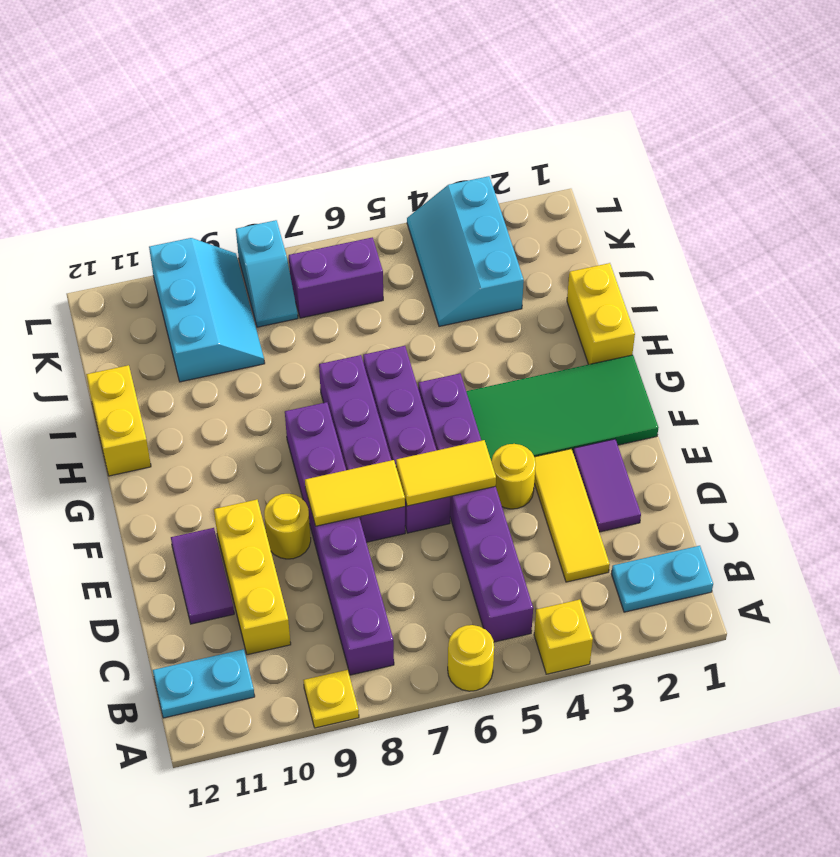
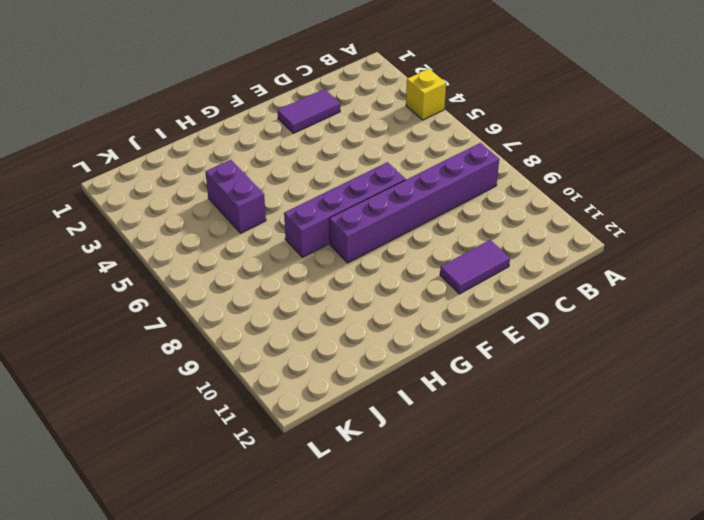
purple brick I4:I5 level 1 -> purple brick K6:K7 level 1
none -> yellow round brick A6 level 1
none -> yellow plate A9 level 1
none -> cyan plate B1:B2 level 1

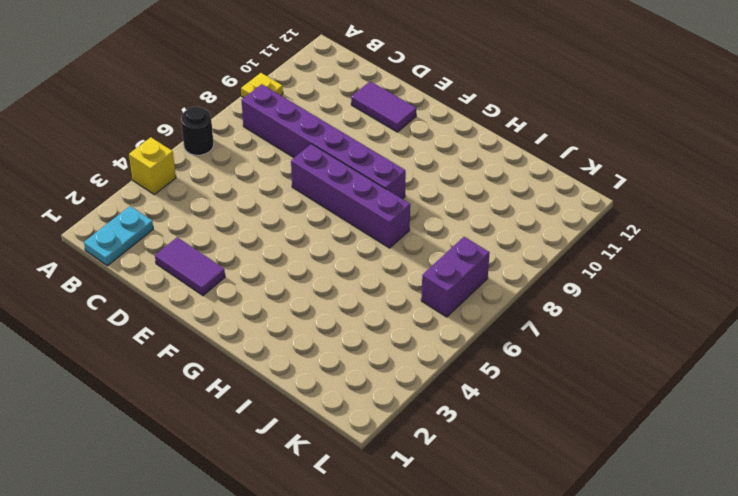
black round brick A6 level 1 -> yellow round brick A6 level 1
none -> purple brick B5:G5 level 1
none -> cyan plate B11:B12 level 1
none -> yellow tile C3:E3 level 1

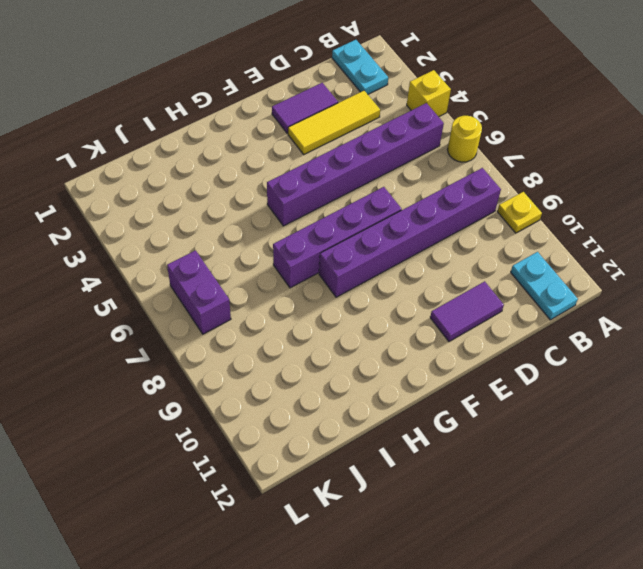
none -> yellow brick C10:E10 level 1
none -> yellow round brick E4 level 1
none -> purple brick E6:H6 level 1

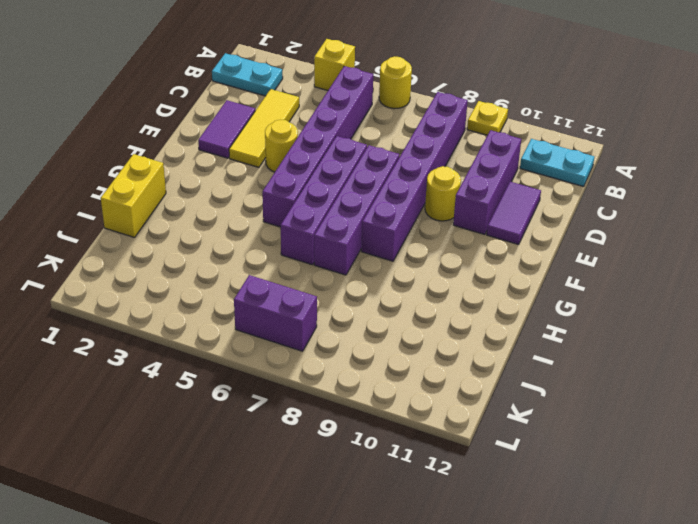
purple brick C10:E10 level 1 -> yellow brick C10:E10 level 1
none -> green tile F1:G4 level 1
none -> yellow brick H12:I12 level 1
none -> cyan slope J3:L4 level 1 top 3

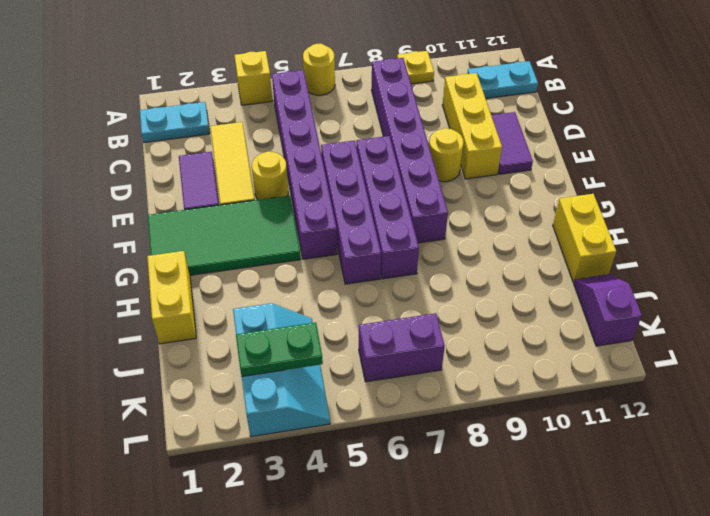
purple slope J12:K12 level 1 top K -> none
green plate K3:K4 level 2 -> none
none -> cyan slope J9:L10 level 1 top 10
none -> cyan slope K8:L8 level 1 top L
none -> yellow tile E5:E6 level 2

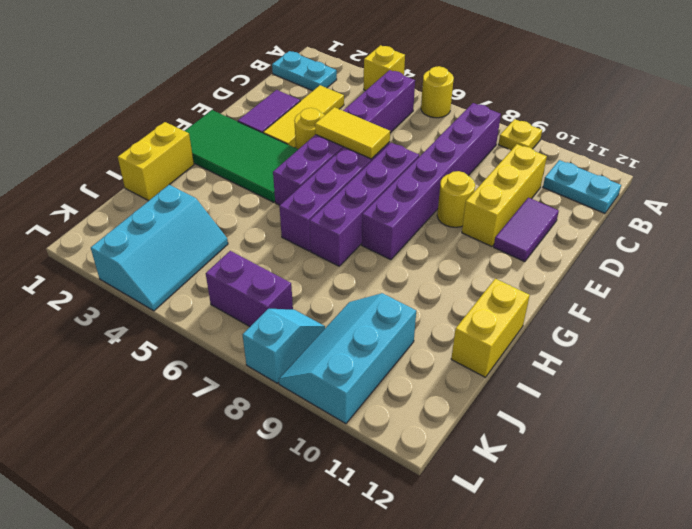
none -> yellow tile E7:E8 level 2

